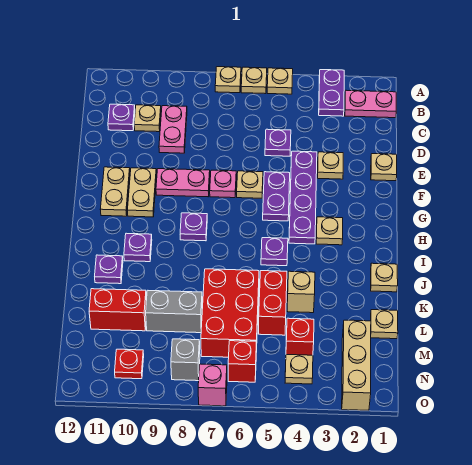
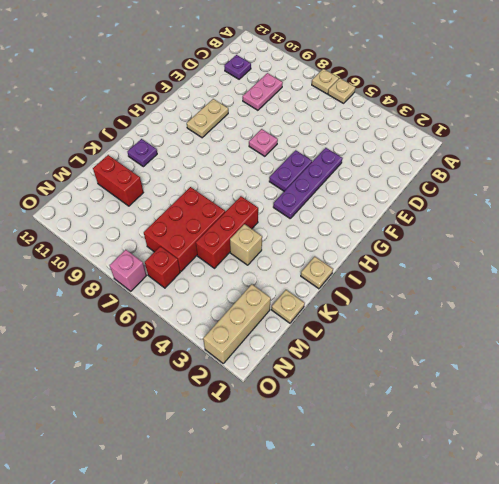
red brick J5:L5 level 1 -> red brick K5:L5 level 1
none -> purple plate A3:B3 level 1
none -> tan plate A5 level 1
none -> pink plate B1:B2 level 1
none -> tan plate C10 level 1

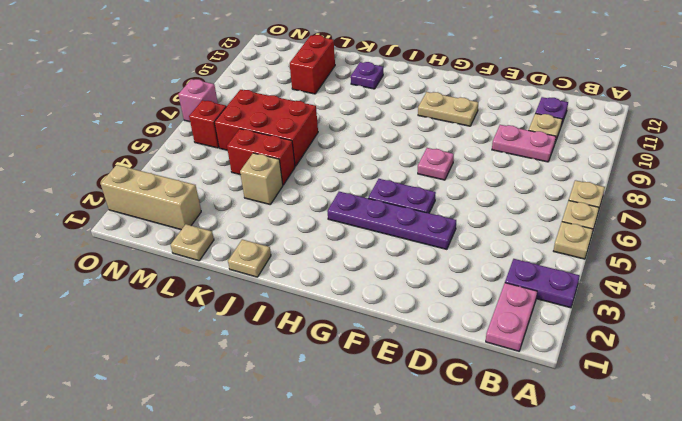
none -> purple plate D5 level 1
none -> tan plate E1 level 1
none -> tan plate E3 level 1
none -> tan plate F6 level 1

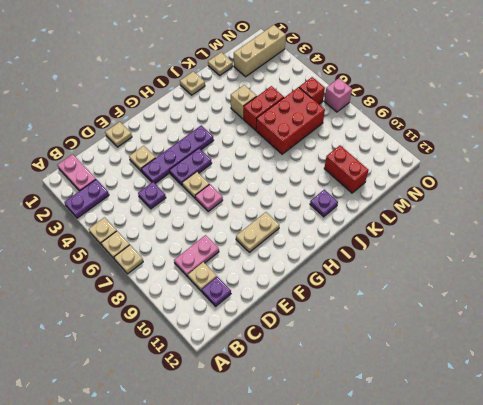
none -> pink plate F8:F9 level 1
none -> tan plate F11:G11 level 1
none -> tan plate H3 level 1
none -> purple plate H8 level 1

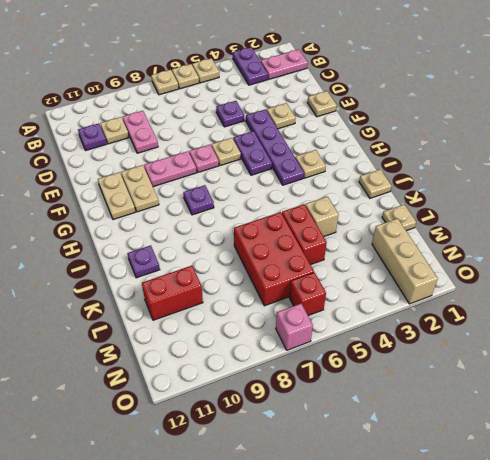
none -> purple plate I5 level 1
none -> purple plate I10 level 1
none -> grey brick L8:L9 level 1
none -> red brick M4 level 1

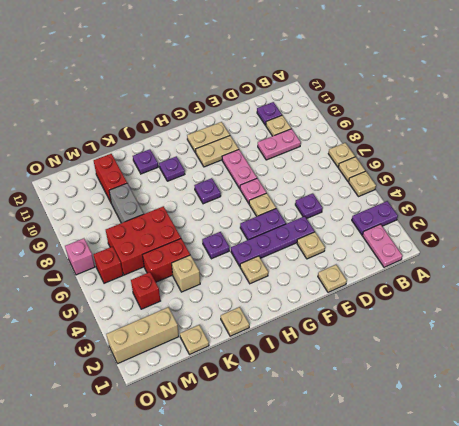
none -> tan plate N4 level 1
none -> grey brick N8 level 1
none -> red plate N10 level 1

